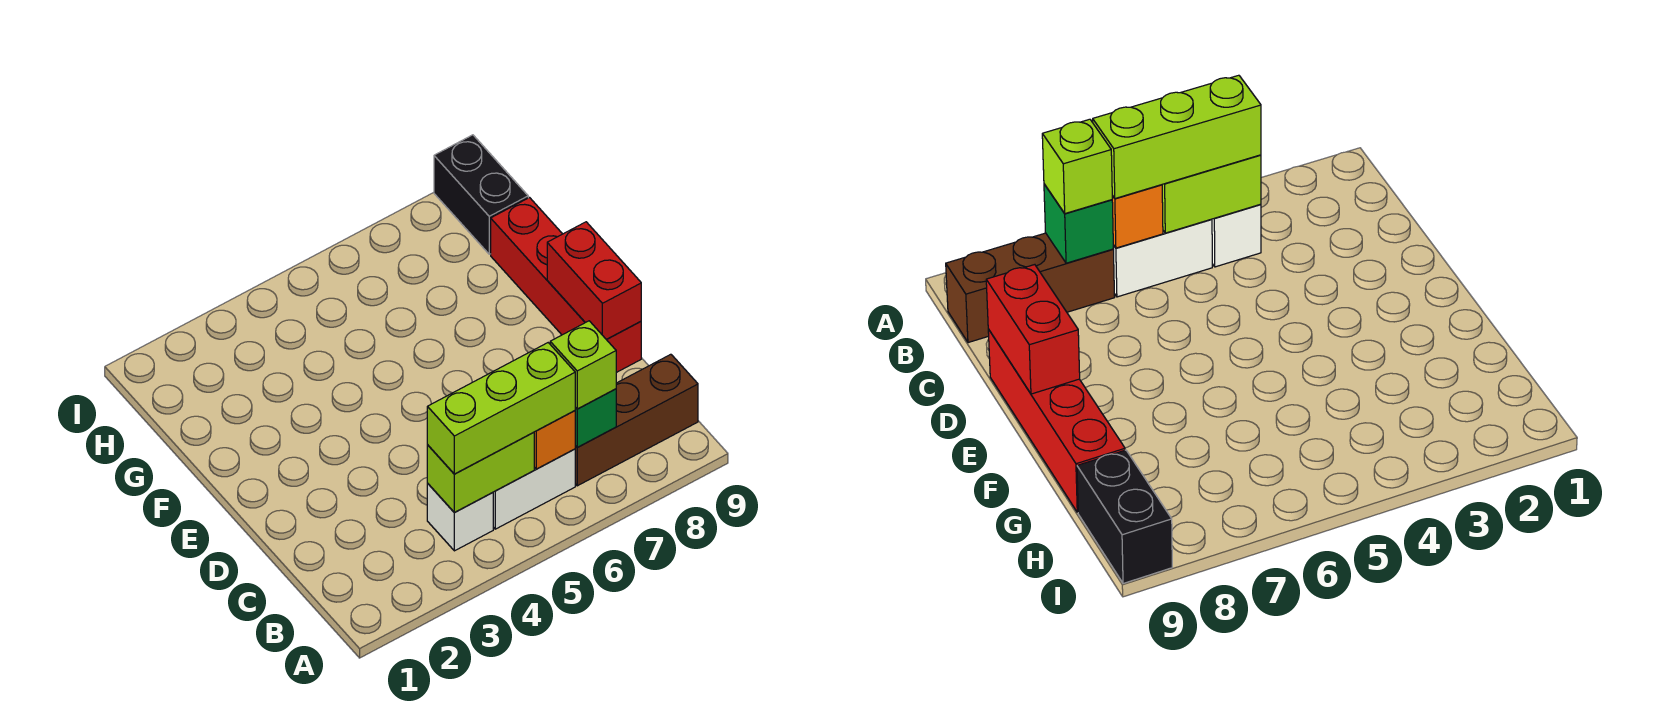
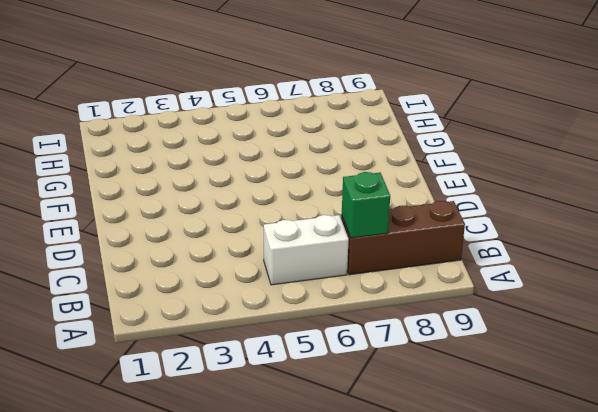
none -> white brick B4 level 1
none -> red brick D9:G9 level 1

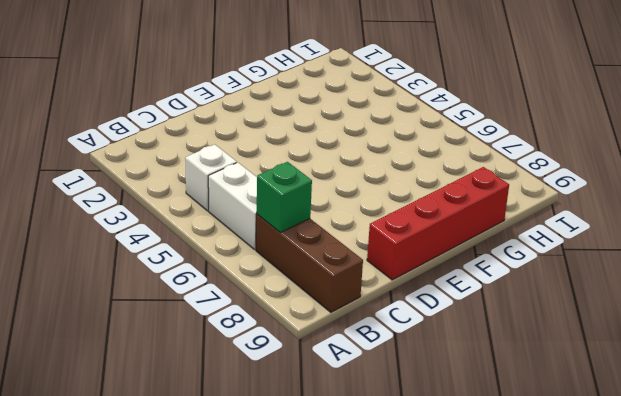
none -> black brick H9:I9 level 1
none -> lime brick B4:B5 level 2

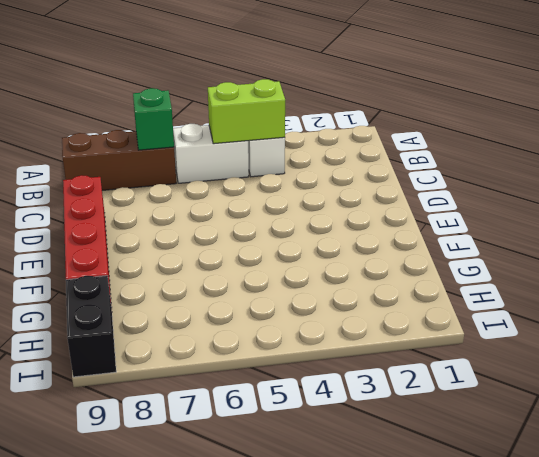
none -> orange brick B6 level 2
none -> red brick D9:E9 level 2

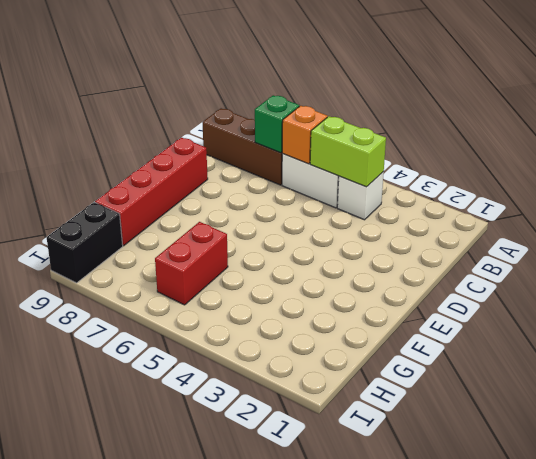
red brick G6:H6 level 1 -> red brick D9:E9 level 2
none -> lime brick B4:B6 level 3
none -> lime brick B7 level 3

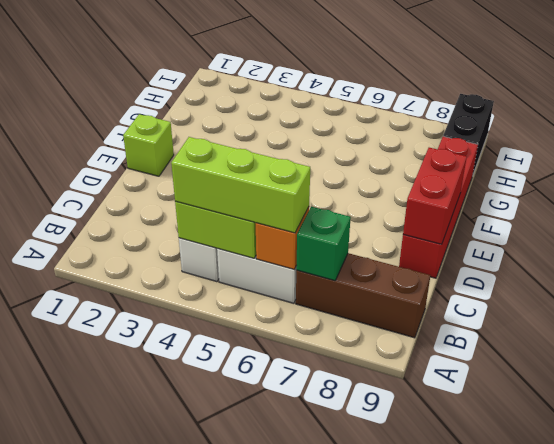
lime brick E1 level 1 -> lime brick B7 level 3

